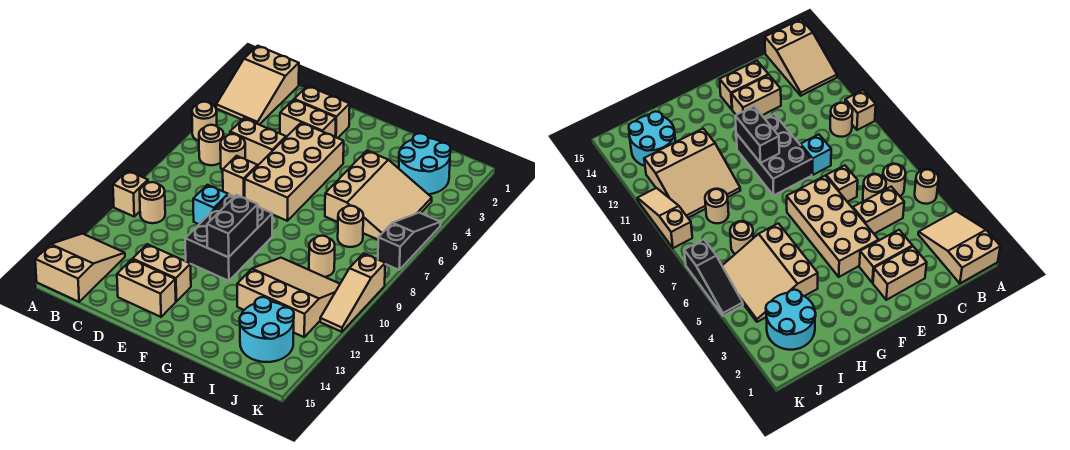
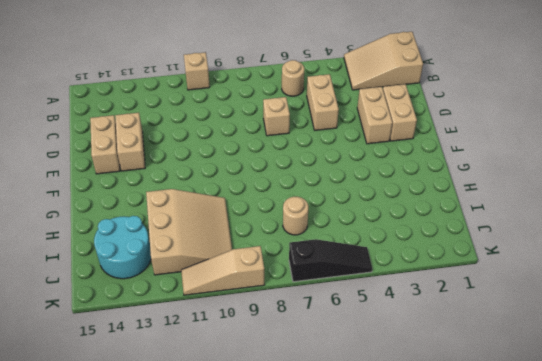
none -> tan round brick A5 level 1
none -> tan slope A13:B15 level 1 top 15
none -> tan round brick B10 level 1

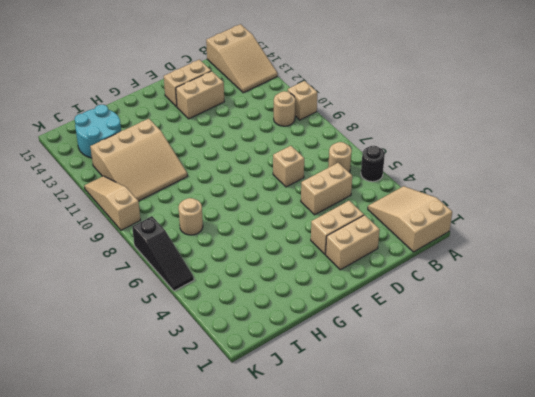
black round brick A5 level 1 -> tan round brick A5 level 1
none -> tan round brick C6 level 1
none -> cyan brick D9 level 1
none -> tan brick E4:F7 level 1

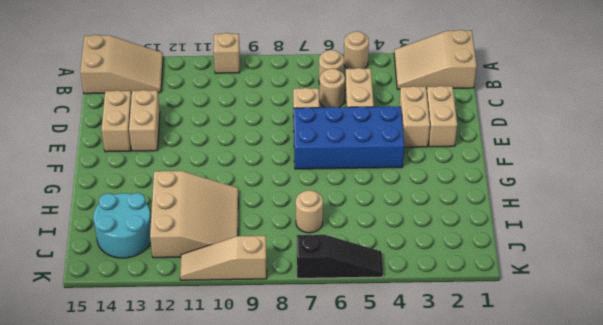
blue brick E4:F7 level 1 -> tan brick E4:F7 level 1
none -> tan round brick B10 level 1
none -> cyan brick D9 level 1
none -> black brick E9:F11 level 1

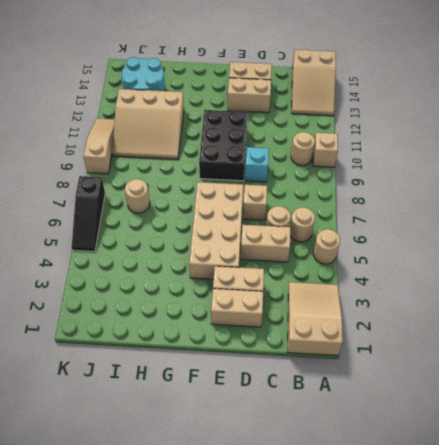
none -> tan slope H4:J6 level 1 top H
none -> cyan round brick I2:J3 level 1
none -> tan round brick I9 level 1

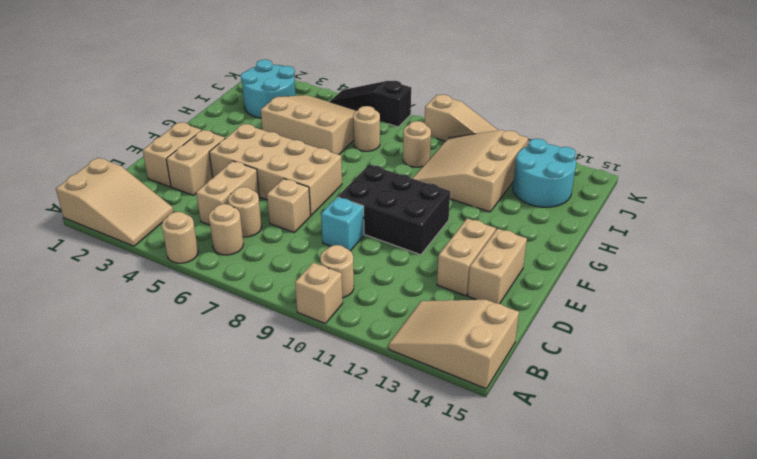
none -> black brick F10:F11 level 2

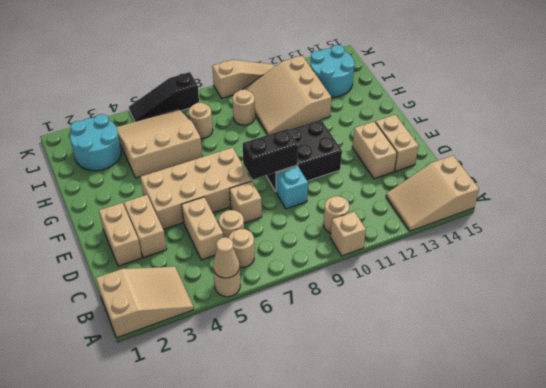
tan cone A5 level 2 -> none
black brick E8:E9 level 2 -> black brick F10:F11 level 2

